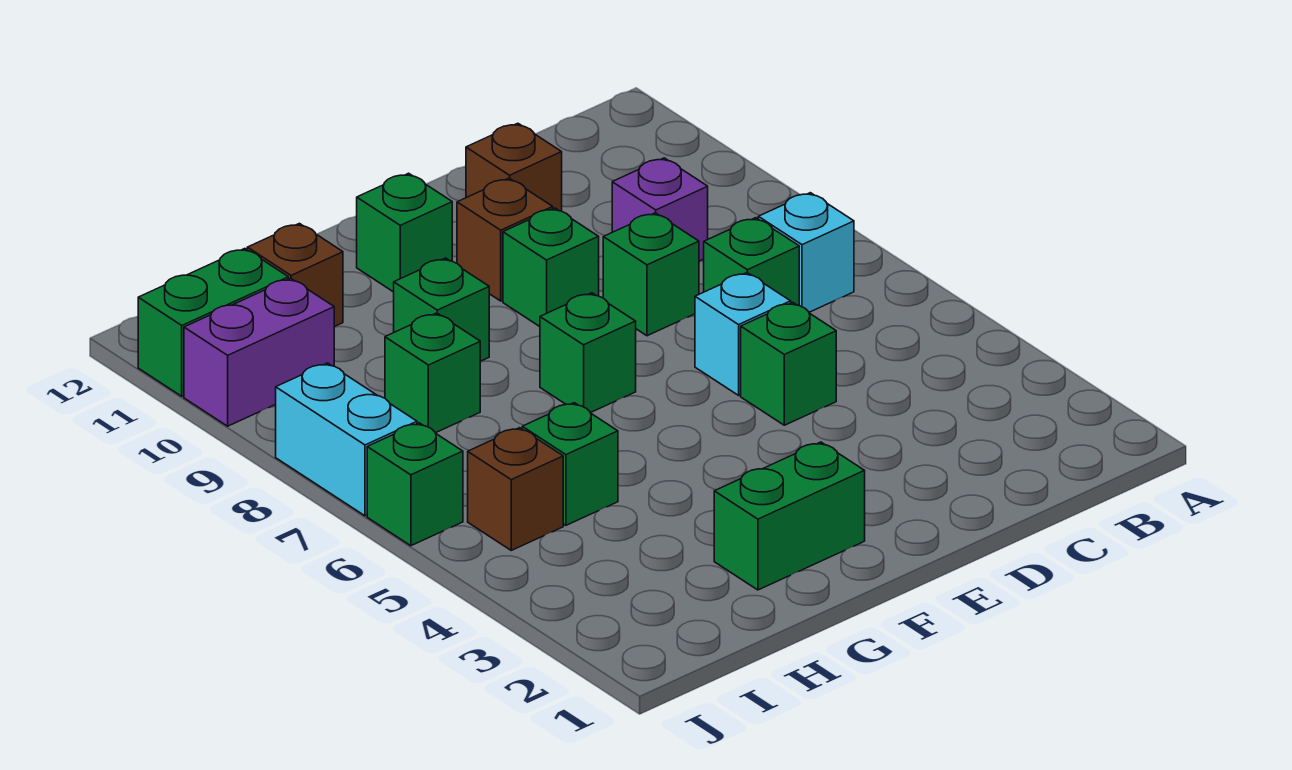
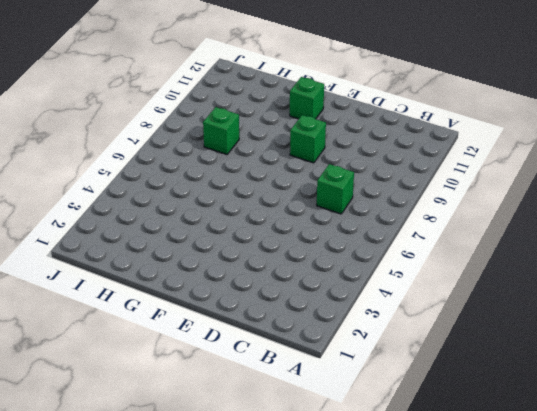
none -> cyan brick B7 level 1
none -> purple brick C9 level 1
none -> green brick D5 level 1

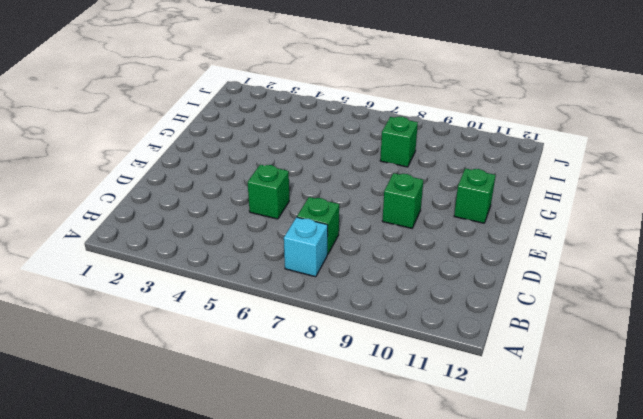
none -> purple brick C9 level 1
none -> cyan brick D6 level 1
none -> green brick D8 level 1

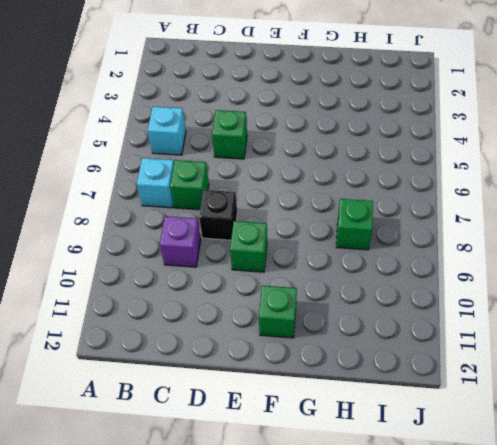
cyan brick B5 level 1 -> cyan brick D6 level 1
black brick D8 level 1 -> green brick D8 level 1
none -> brown brick D11 level 1
none -> brown brick E10 level 1
none -> green brick F2:G2 level 1

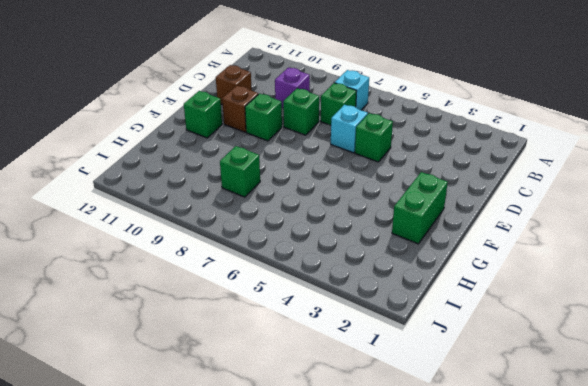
none -> green brick F7 level 1
none -> green brick G9 level 1
none -> green brick H5 level 1

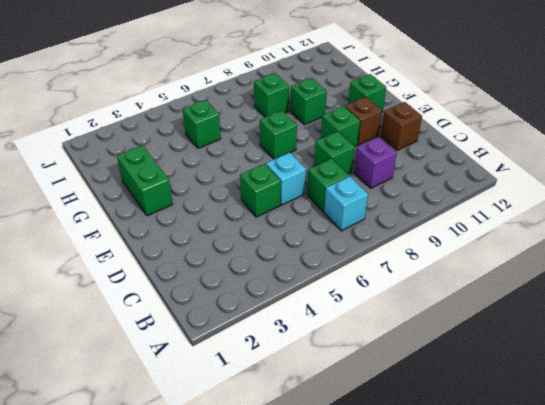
none -> brown brick H11 level 1
none -> brown brick I5 level 1
none -> purple brick I10:J10 level 1

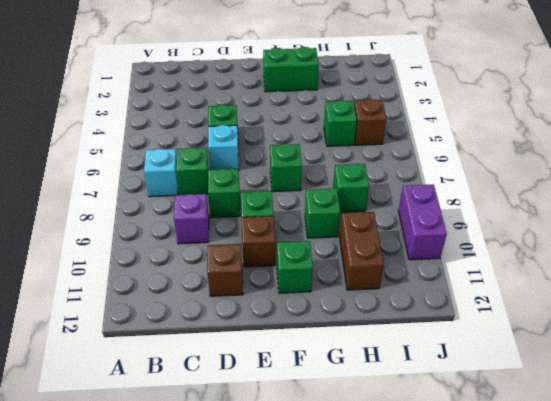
brown brick H10:H11 level 1 -> brown brick H11 level 1
purple brick J9:J10 level 1 -> purple brick I10:J10 level 1
none -> green brick I11:J11 level 1
none -> green brick J6 level 1
none -> cyan brick J7:J8 level 1

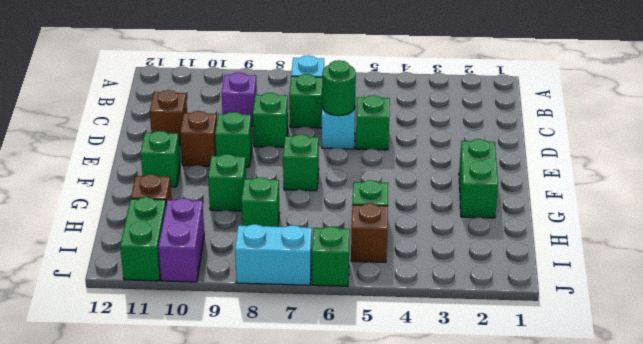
green round brick D6 level 2 -> none

